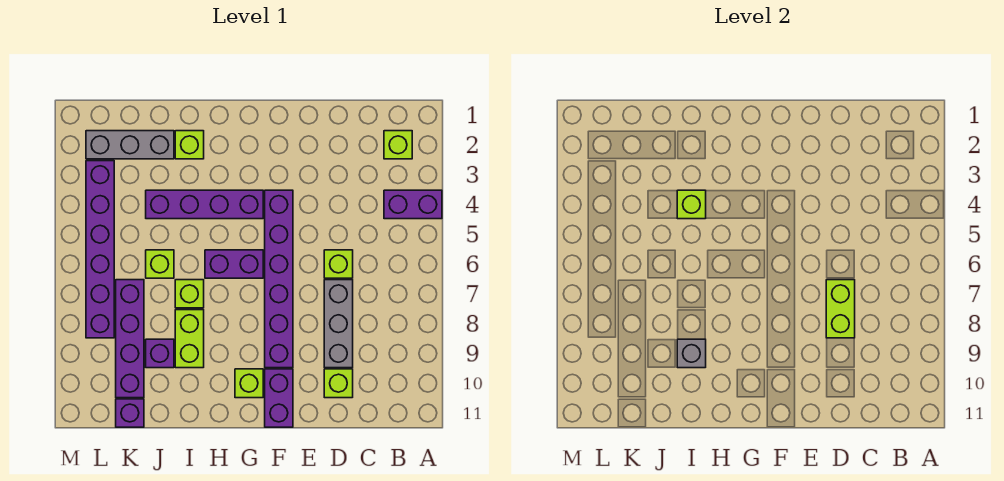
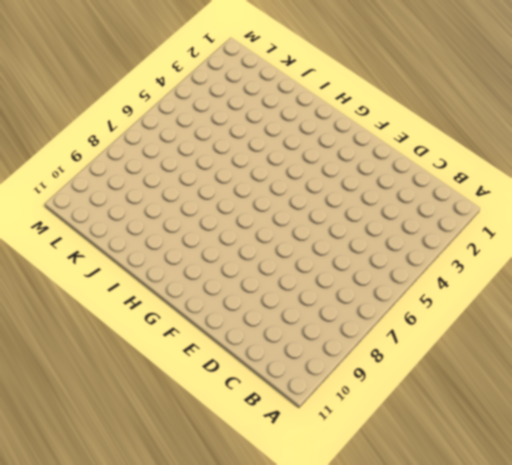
none -> purple brick A4:B4 level 1
none -> lime brick B2 level 1
none -> lime brick D6 level 1

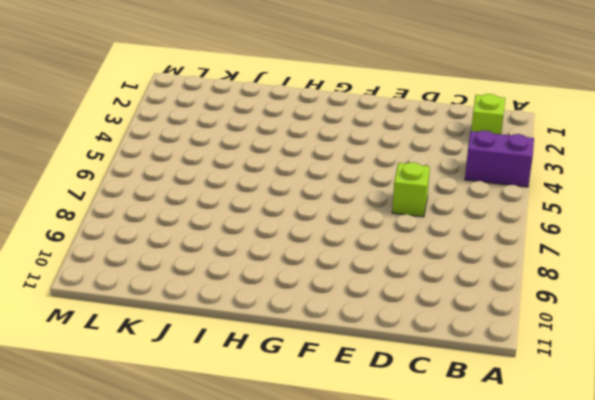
none -> grey brick D7:D9 level 1
none -> lime brick D10 level 1
none -> purple brick F4:F9 level 1

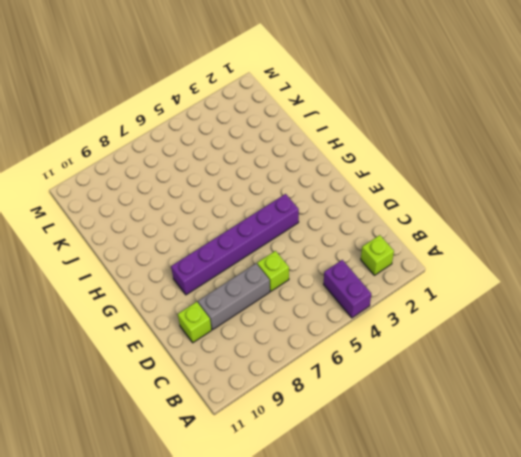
none -> purple brick F10:F11 level 1
none -> purple brick G4:J4 level 1
none -> purple brick G6:H6 level 1

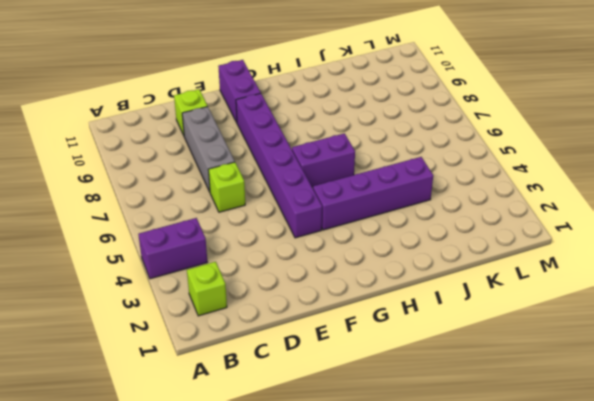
none -> lime brick G10 level 1
none -> lime brick I2 level 1
none -> lime brick I7 level 1

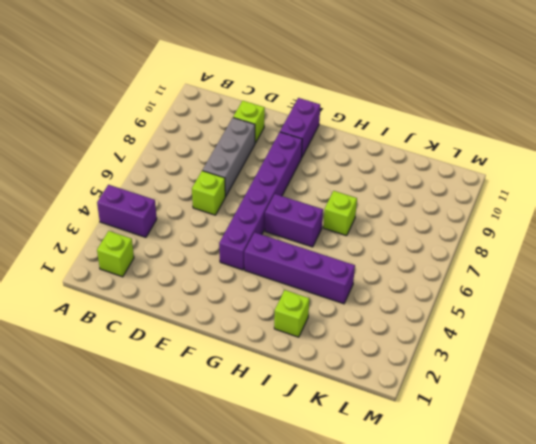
none -> lime brick G10 level 1
none -> lime brick I8:I9 level 1
none -> grey brick J2:L2 level 1

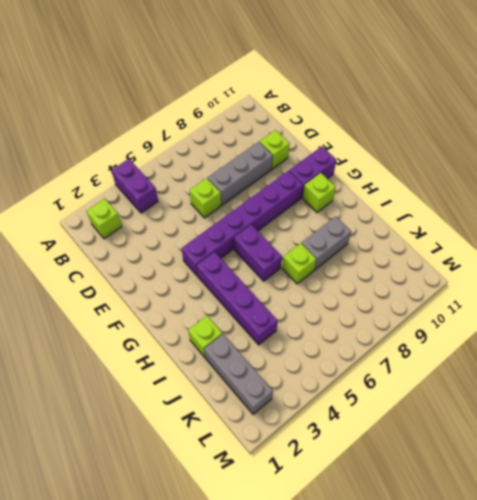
grey brick I8:I9 level 1 -> lime brick I8:I9 level 1
none -> lime brick J6 level 1
none -> purple brick J9 level 1
none -> purple brick K7:K10 level 1

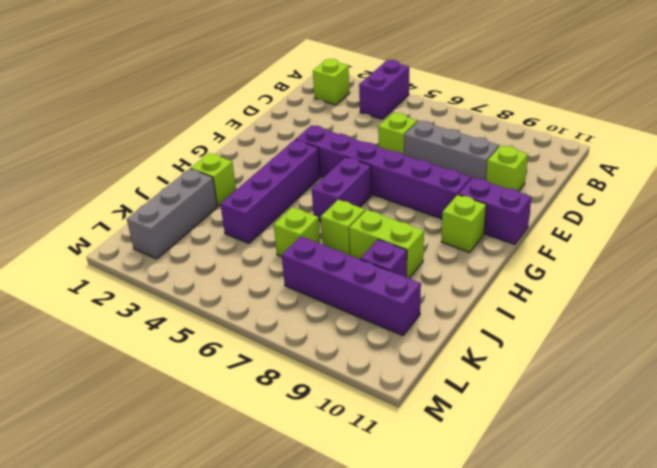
none -> purple brick K11 level 1
none -> purple brick L3:L8 level 1
none -> lime brick D7:D8 level 2

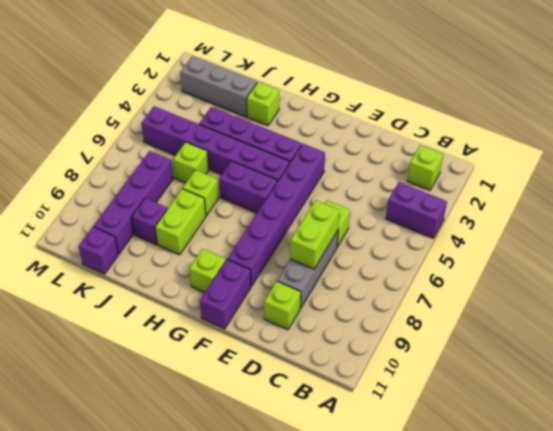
purple brick G5:L5 level 1 -> purple brick L3:L8 level 1
none -> lime brick I4 level 2
none -> grey brick I9 level 2

